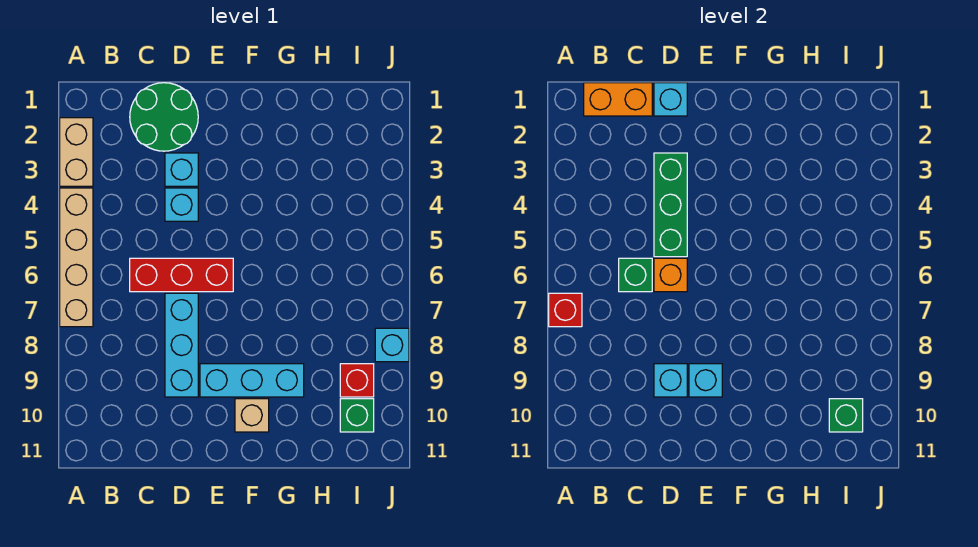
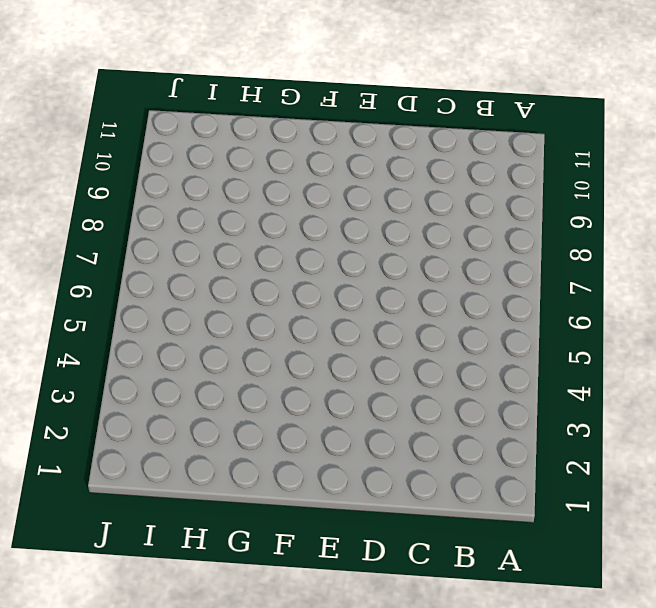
none -> tan brick A2:A3 level 1
none -> tan brick A4:A7 level 1
none -> green round brick C1:D2 level 1

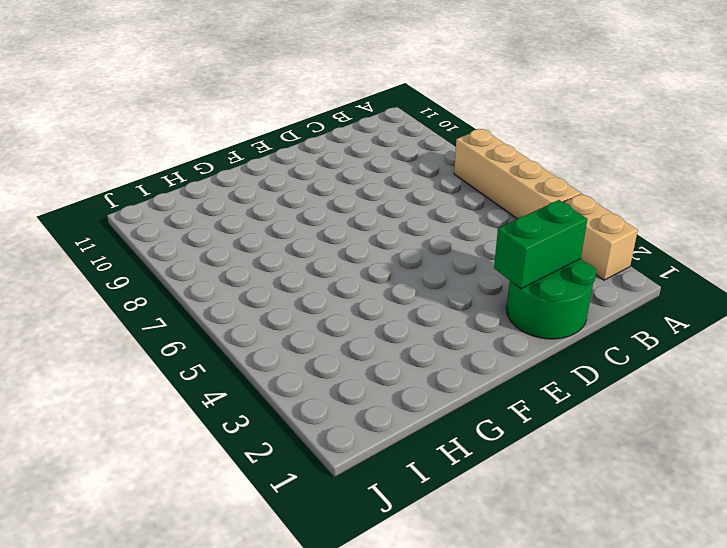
green brick C2:D2 level 2 -> none
none -> red brick C6:E6 level 1
none -> cyan brick D3 level 1
none -> cyan brick D4 level 1

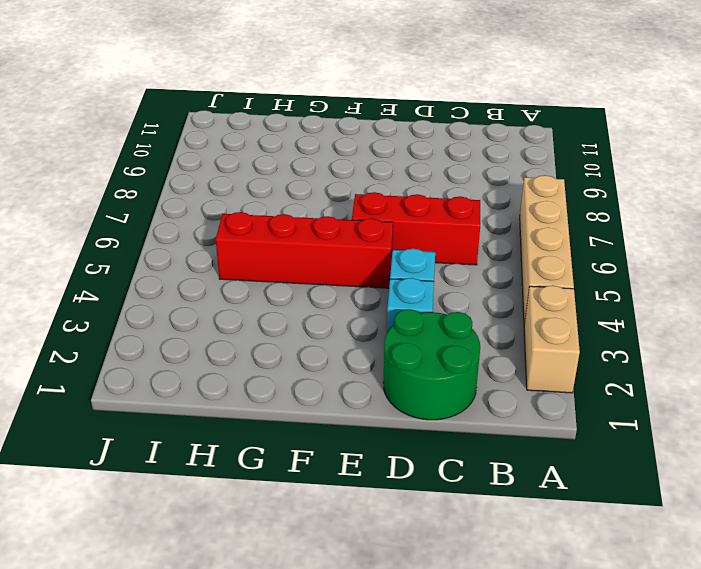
red brick E5:H5 level 1 -> none
none -> cyan brick D7:D9 level 1
none -> cyan brick E9:G9 level 1
none -> tan brick F10 level 1

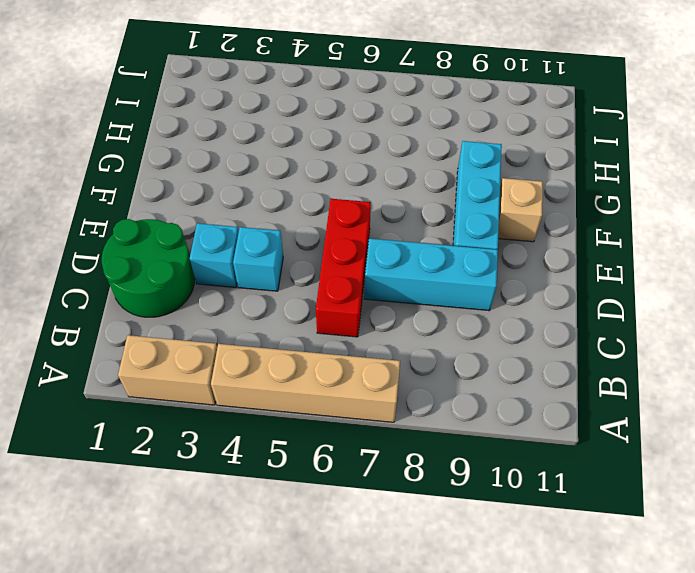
none -> red brick I9 level 1
none -> green brick I10 level 1
none -> cyan brick J8 level 1

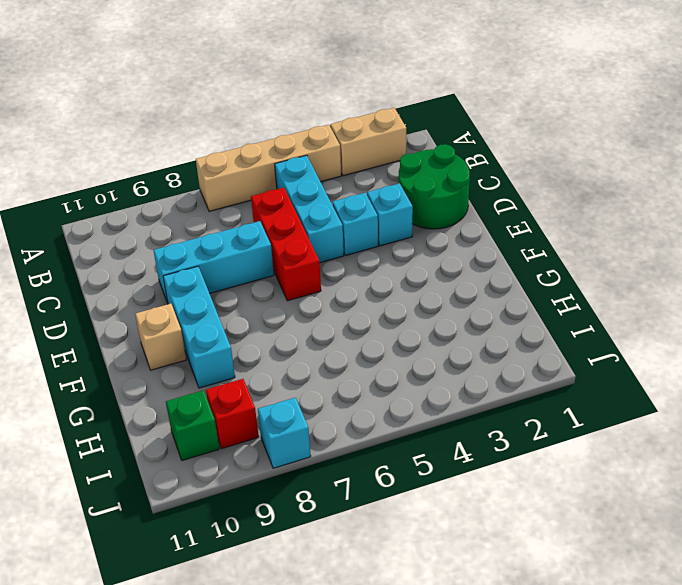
cyan brick B5:D5 level 1 -> none
none -> red brick A7 level 2
none -> orange brick B1:C1 level 2
none -> green brick C6 level 2

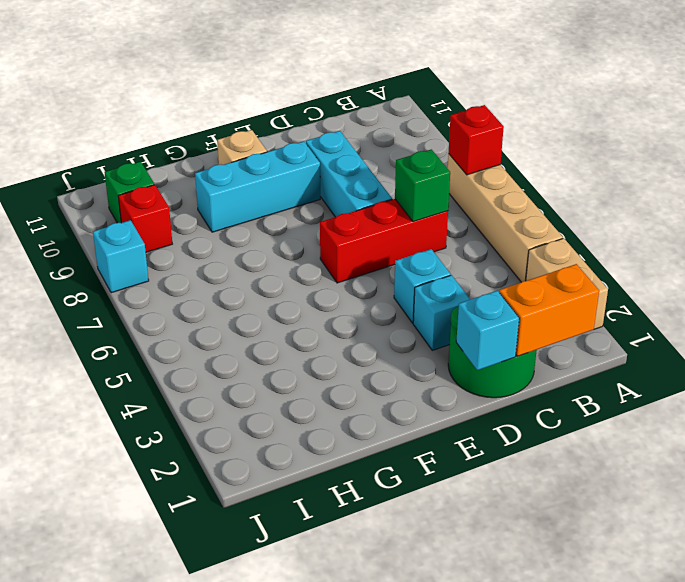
none -> green brick D3:D5 level 2
none -> orange brick D6 level 2
none -> cyan brick D9 level 2

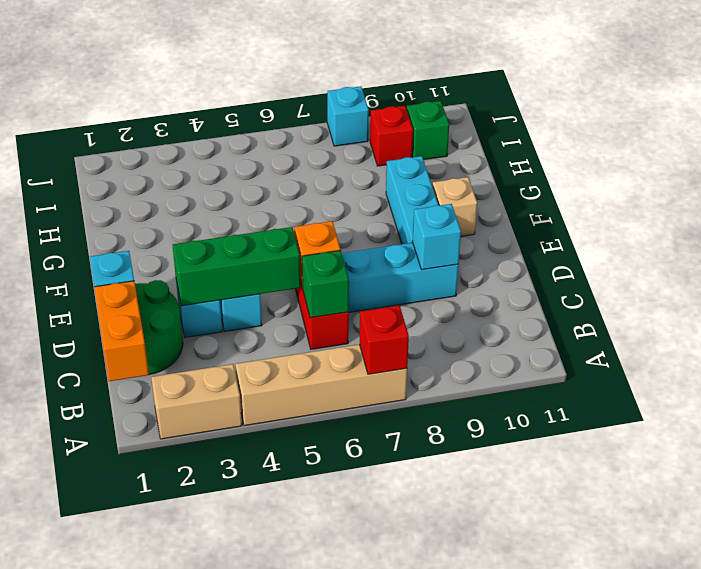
none -> cyan brick E9 level 2
none -> green brick I10 level 2

